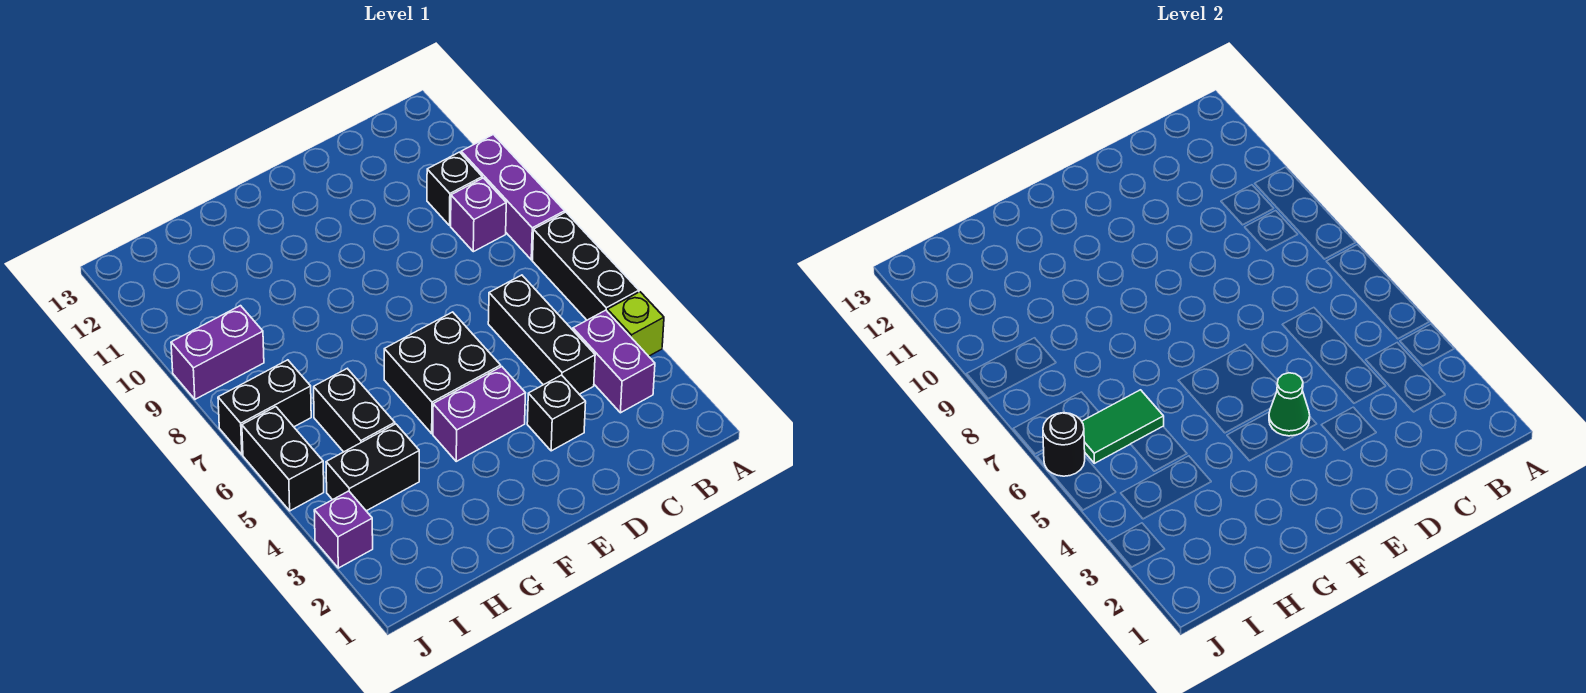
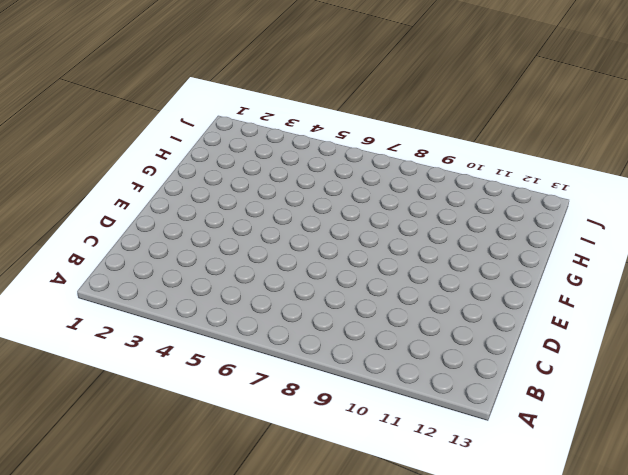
none -> lime brick A4 level 1
none -> black brick A5:A7 level 1
none -> purple brick A8:A10 level 1

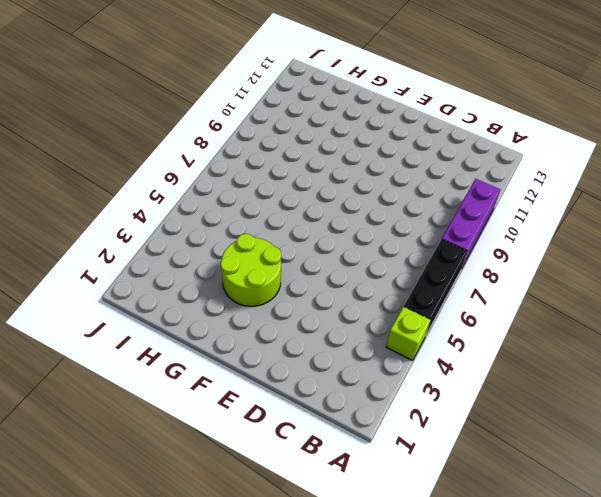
lime round brick F3:G4 level 1 -> purple brick E4:F4 level 1
none -> purple brick B3:B4 level 1
none -> purple brick B9 level 1
none -> black brick B10 level 1

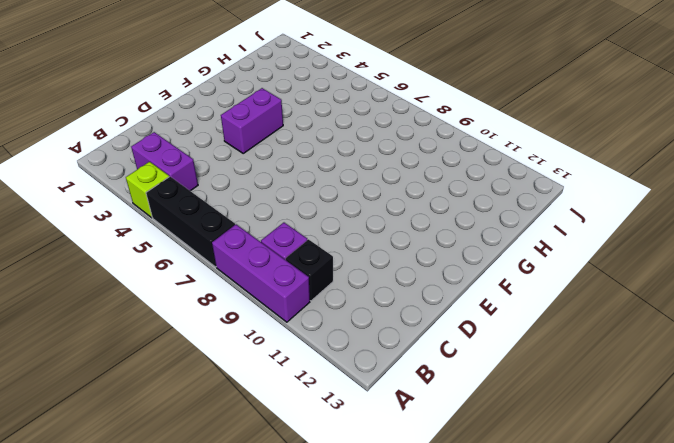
none -> black brick C4:C6 level 1
none -> black brick D3 level 1
none -> black brick E5:F6 level 1

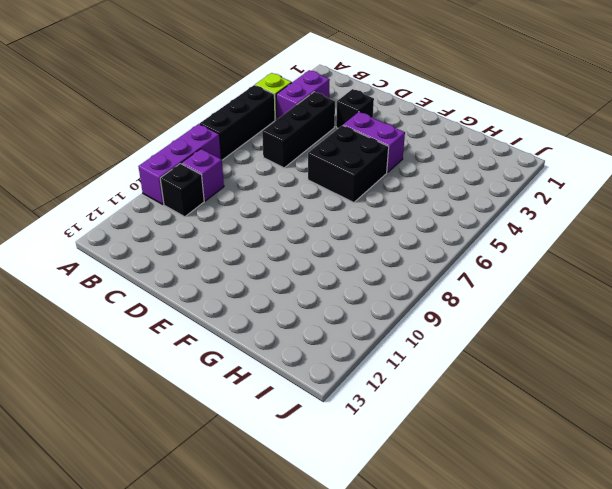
none -> black brick H4:I4 level 1
none -> black brick H5:H6 level 1
none -> black brick I7:J7 level 1

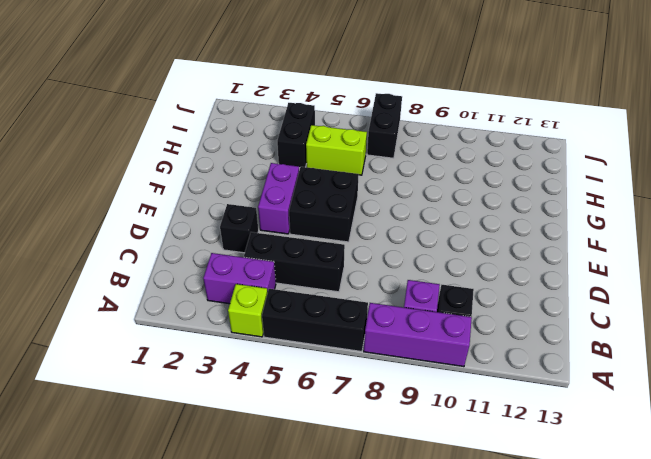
lime brick H5:H6 level 1 -> black brick H5:H6 level 1
none -> purple brick I9:J9 level 1
none -> purple brick J3 level 1
none -> black brick J5:J6 level 1

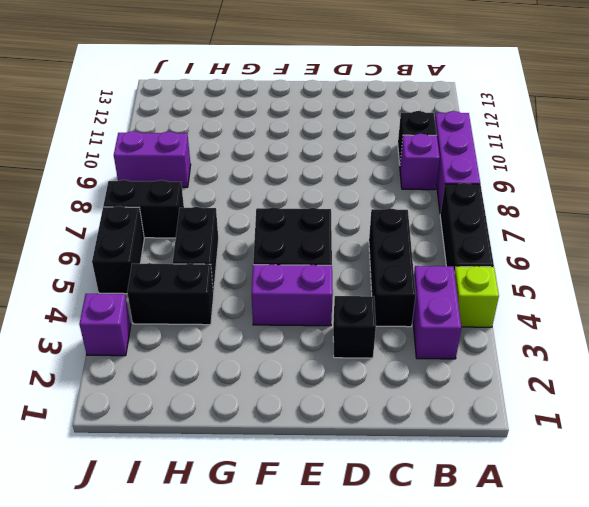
none -> green cone E4 level 2
none -> green tile H6:I6 level 2
none -> black round brick J6 level 2

